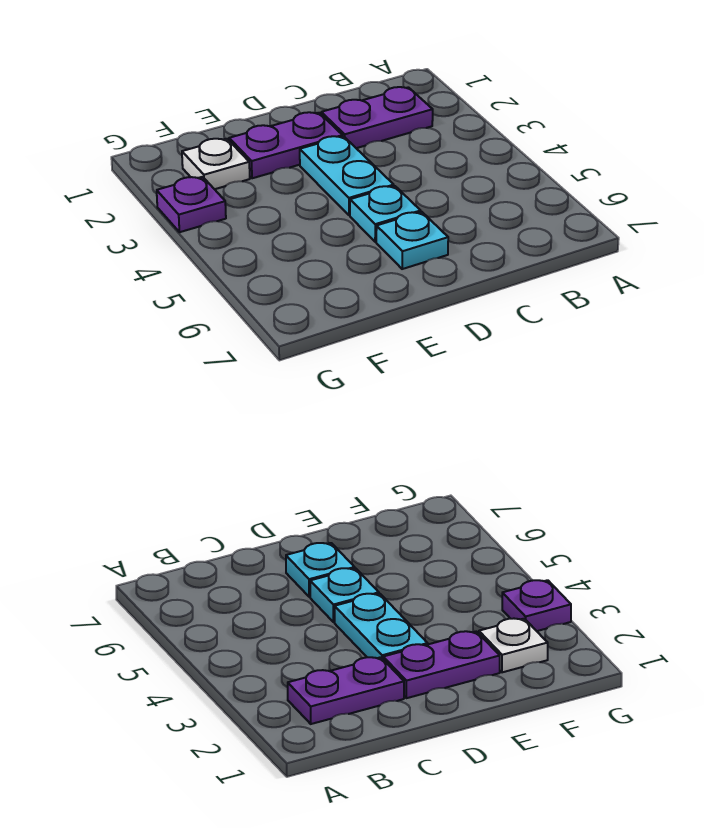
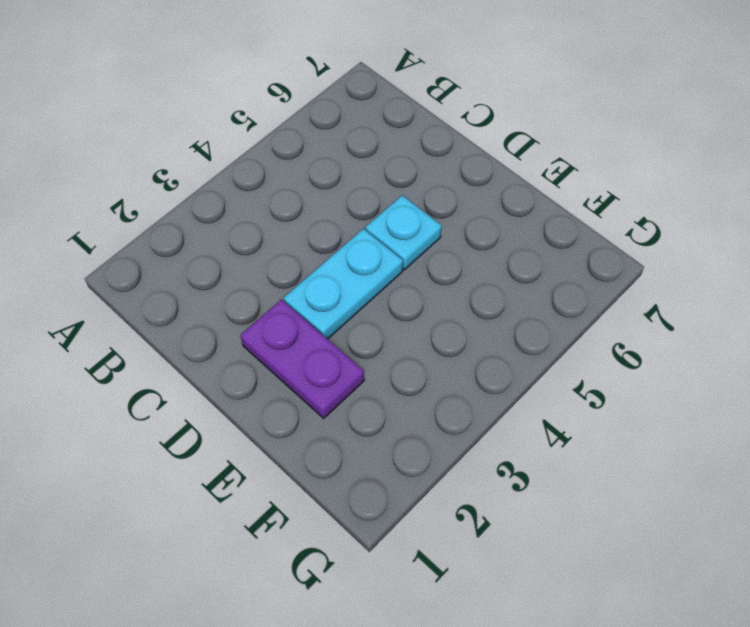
none -> purple plate B2:C2 level 1
none -> cyan plate D6 level 1

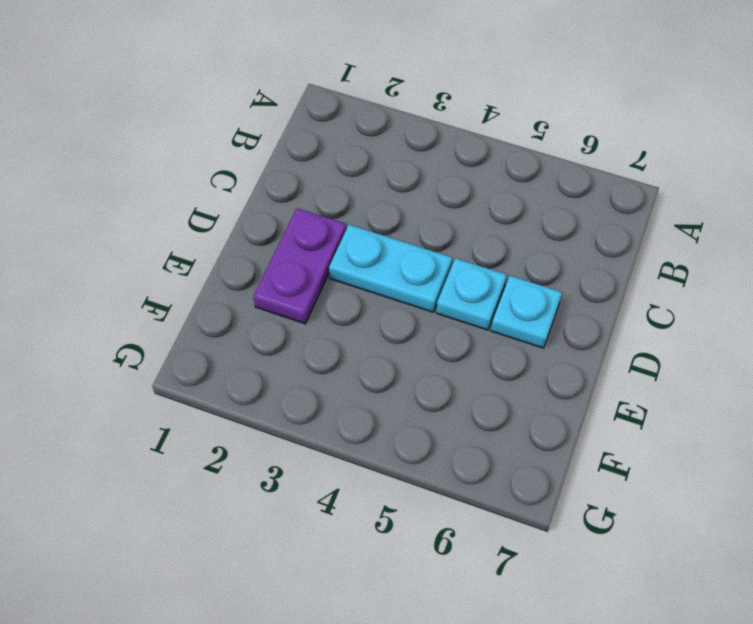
none -> purple plate B2:C2 level 1
none -> white plate F2 level 1

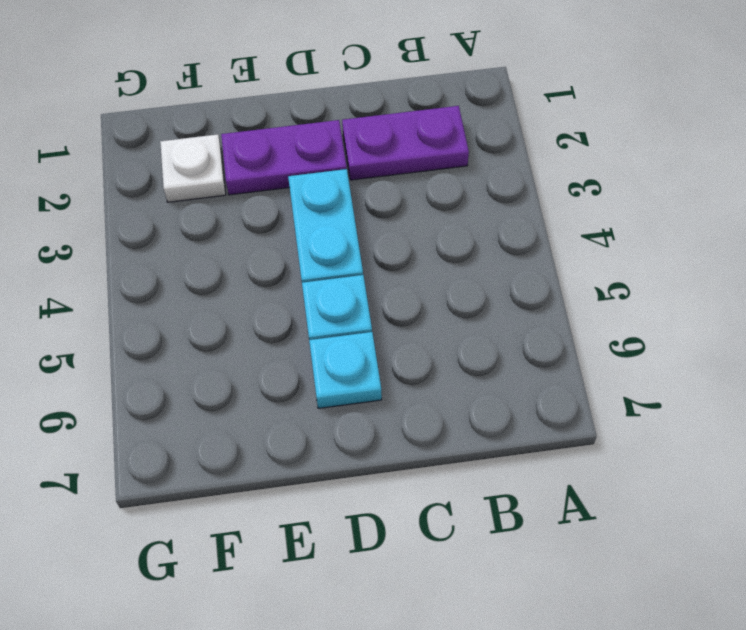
none -> purple plate G3 level 1

